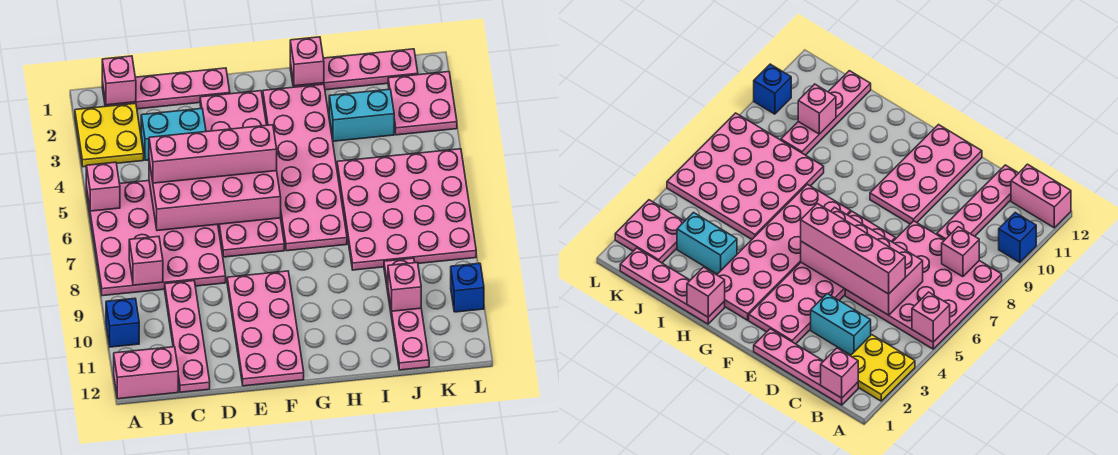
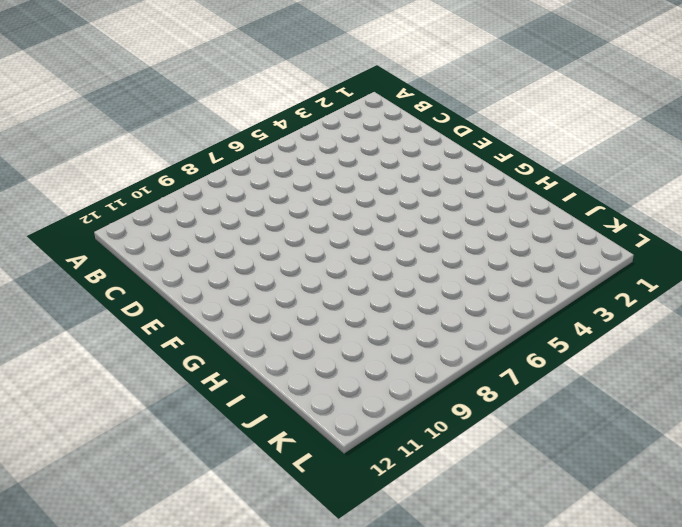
none -> yellow plate A2:B3 level 1
none -> pink plate A5:D8 level 1
none -> blue brick A10 level 1

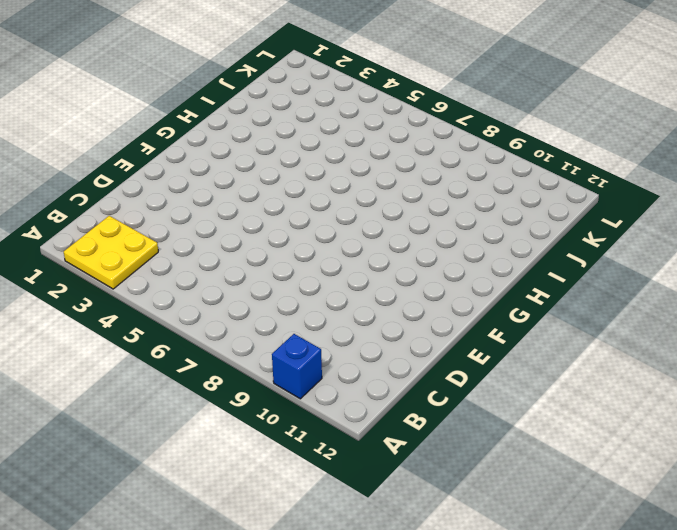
none -> pink plate A5:D8 level 1
none -> pink brick A12:B12 level 1
none -> pink plate B1:E1 level 1

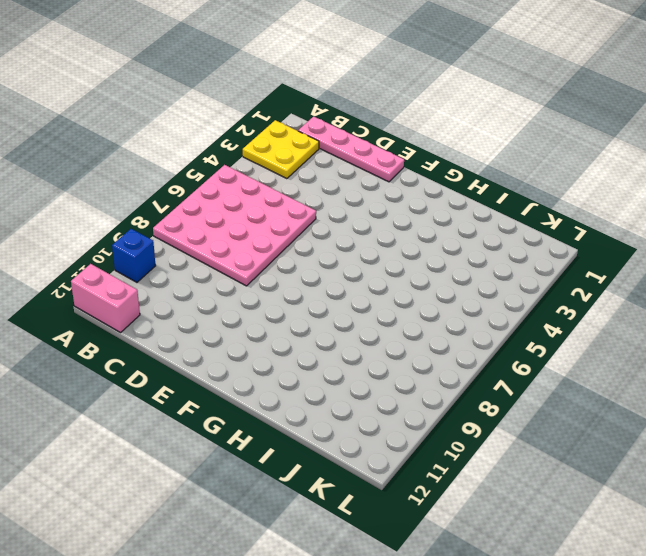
none -> cyan brick C3:D3 level 1
none -> pink plate C9:C12 level 1
none -> pink plate E2:F7 level 1

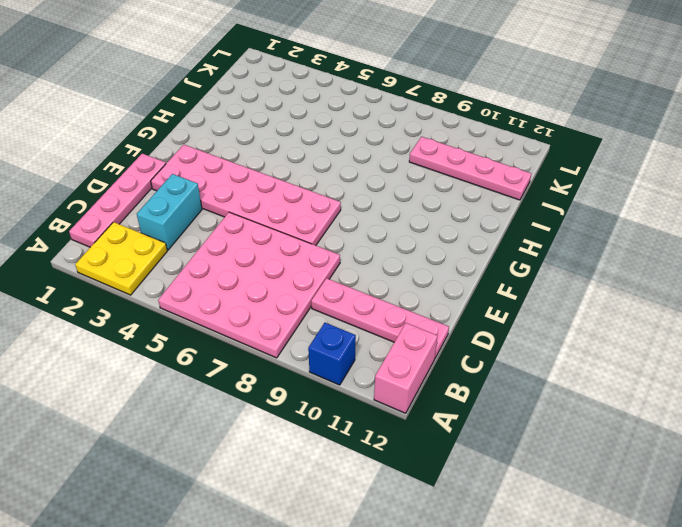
none -> pink plate E9:F12 level 1
none -> pink plate G2:H7 level 1
none -> pink plate H1:K1 level 1

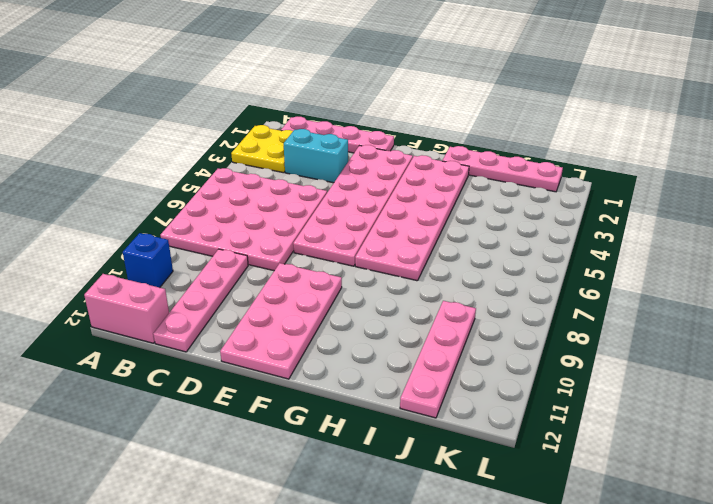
none -> cyan brick I3:J3 level 1
none -> pink plate I5:L8 level 1
none -> pink plate K2:L3 level 1

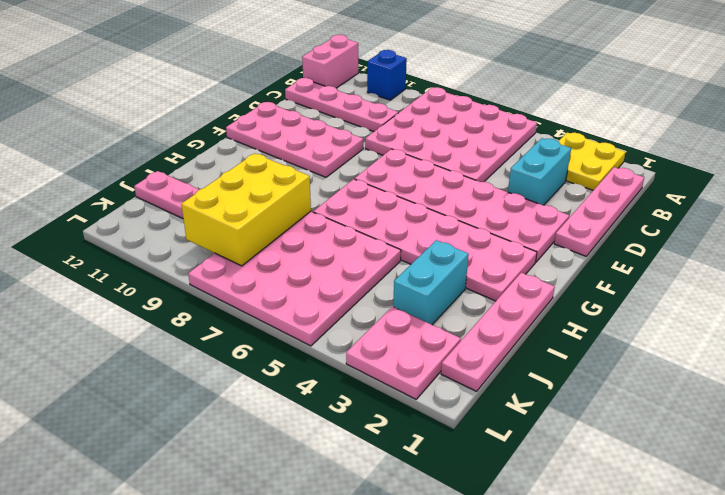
yellow brick I8:K9 level 2 -> none
none -> blue brick L10 level 1
none -> pink brick A5 level 2
none -> pink brick B1 level 2

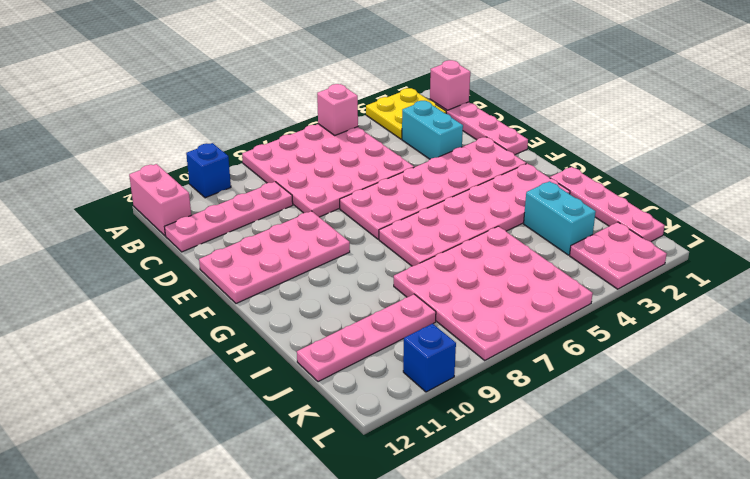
none -> pink brick B8 level 2
none -> pink brick C5:F6 level 2
none -> pink brick H1 level 2

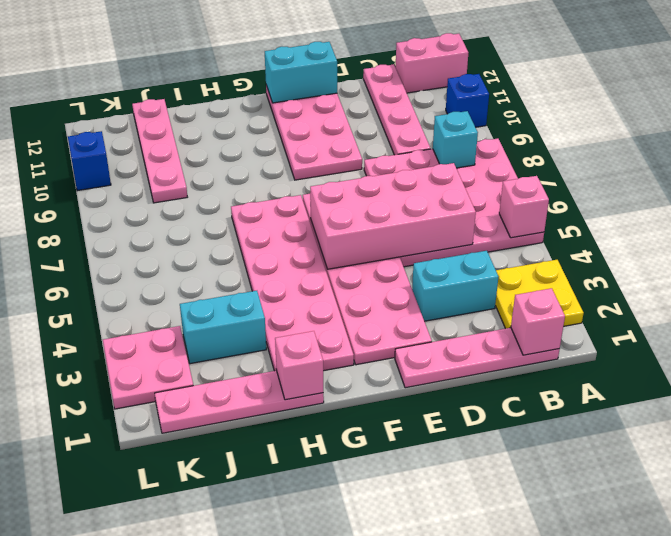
cyan brick B8 level 2 -> pink brick B8 level 2
cyan brick E12:F12 level 2 -> none
none -> pink plate I5:L8 level 1
none -> pink brick J10 level 2
none -> pink brick C5:F5 level 3

